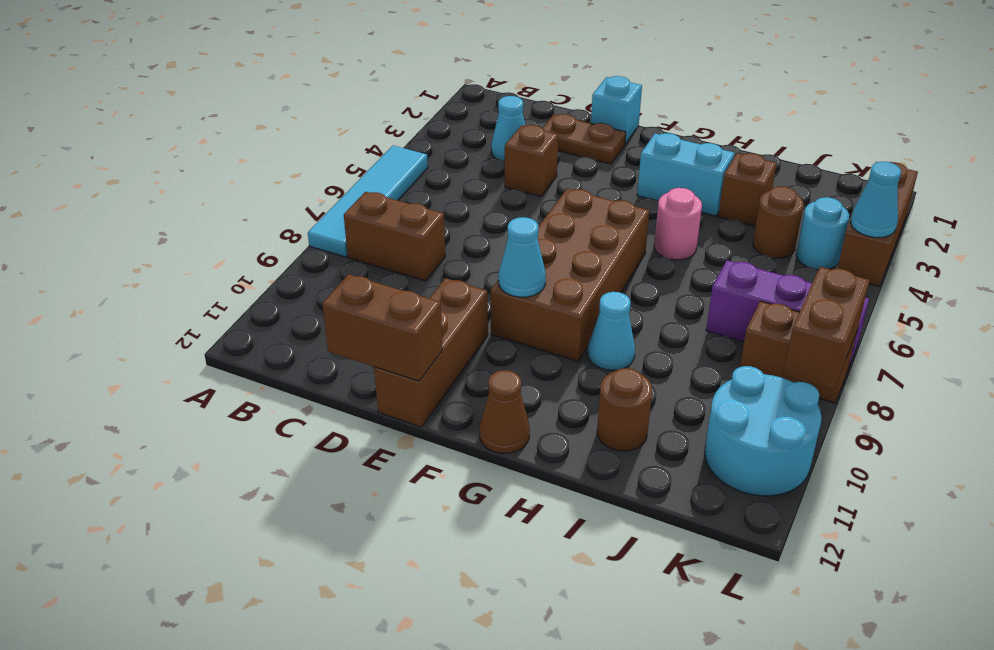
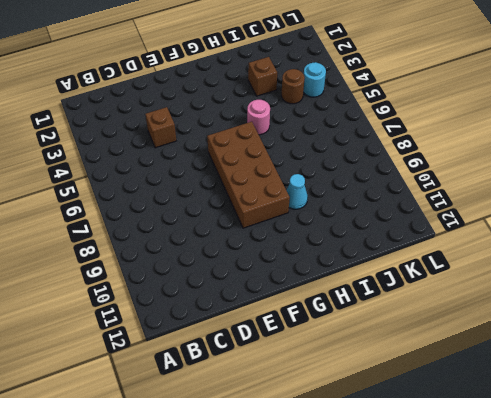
none -> cyan tile A5:A8 level 1
none -> brown brick B8:C8 level 1
none -> cyan cone C3 level 1

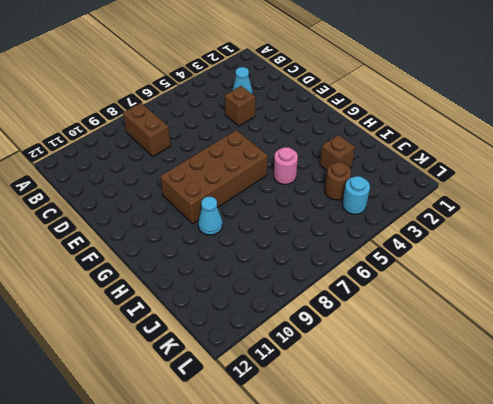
none -> cyan tile A5:A8 level 1
none -> brown plate D2:E2 level 1
none -> cyan brick E1 level 1

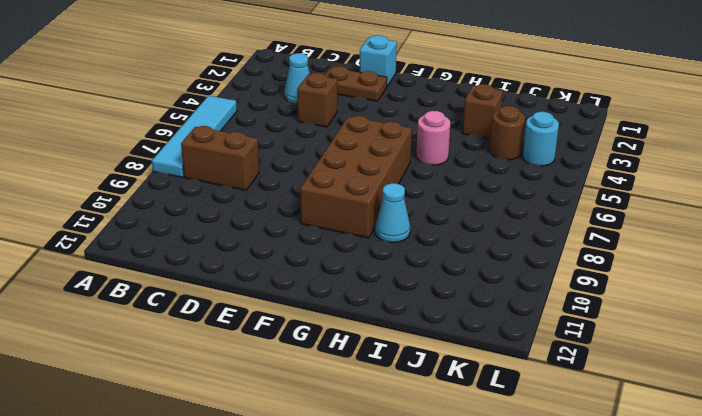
none -> brown brick E10:E12 level 1
none -> cyan brick G3:H3 level 1
none -> brown cone G12 level 1

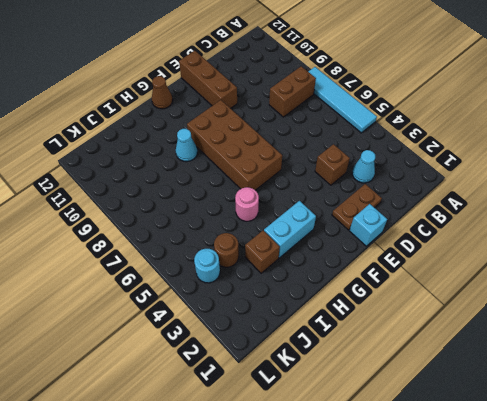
none -> brown round brick I11 level 1
none -> purple brick J7:L7 level 1
none -> brown brick K8:L8 level 1

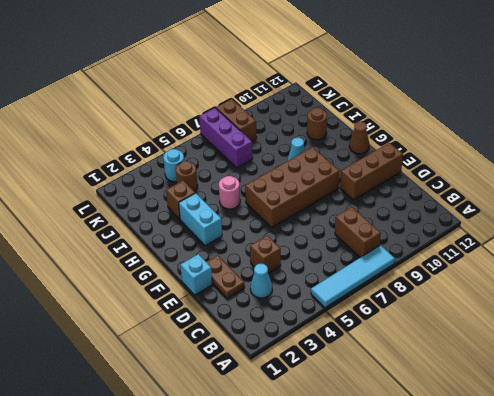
none -> cyan round brick K10:L11 level 1
none -> brown brick L2:L4 level 1
none -> brown brick D12:E12 level 2

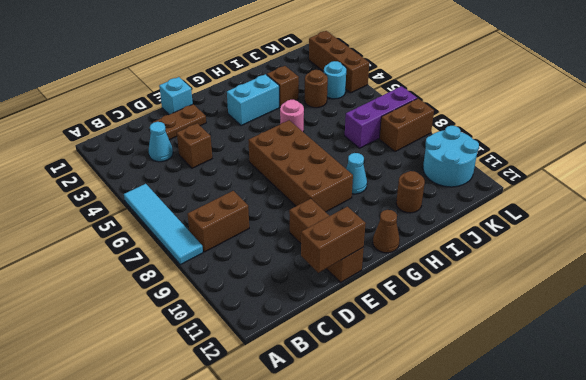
none -> cyan cone F9 level 2
none -> cyan cone L4 level 2
none -> brown brick L8:L9 level 2

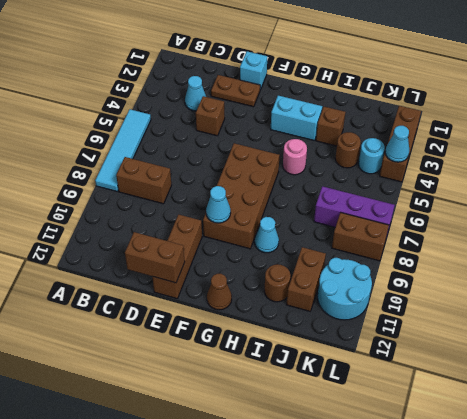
brown brick J10:J11 level 1 -> brown brick L8:L9 level 2

